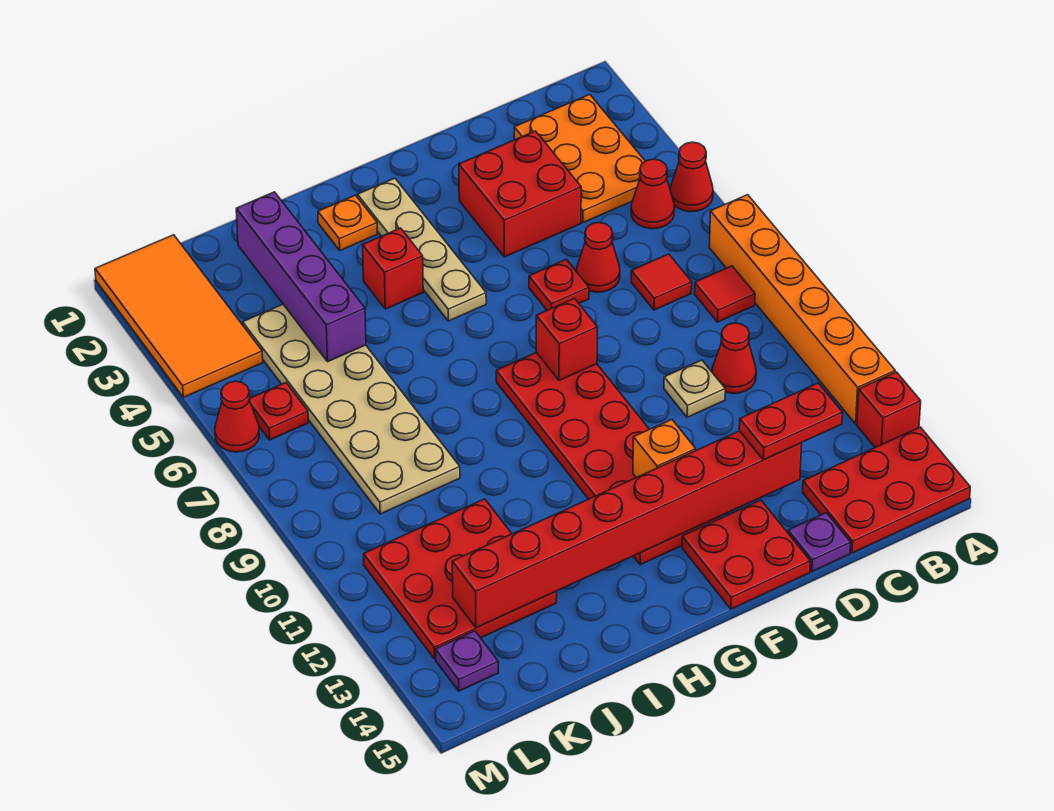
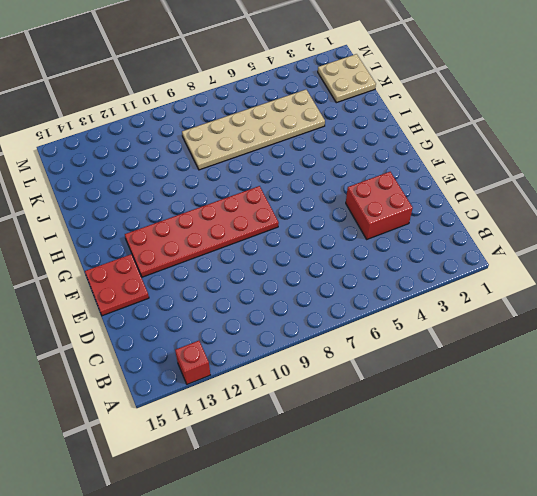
tan plate K1:L2 level 1 -> orange tile L1:M4 level 1
none -> red cone A5 level 1
none -> orange brick A7:A12 level 1
none -> red plate A14:C15 level 1
none -> orange plate B2:C4 level 1

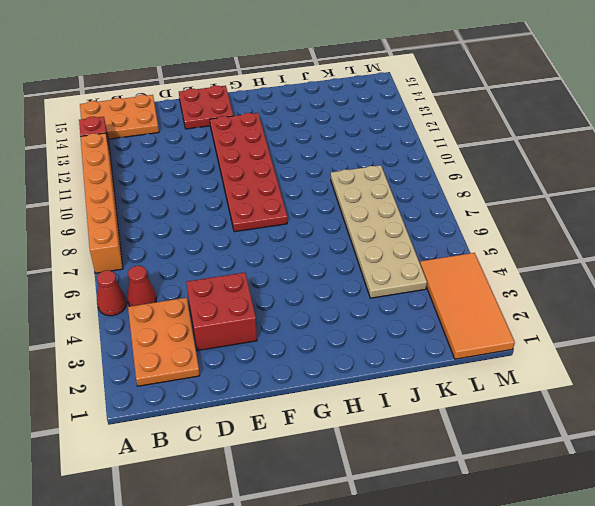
orange plate A14:C15 level 1 -> red plate A14:C15 level 1
none -> red tile B8 level 1
none -> red tile C7 level 1
none -> red cone C10 level 1
none -> red cone D6 level 1

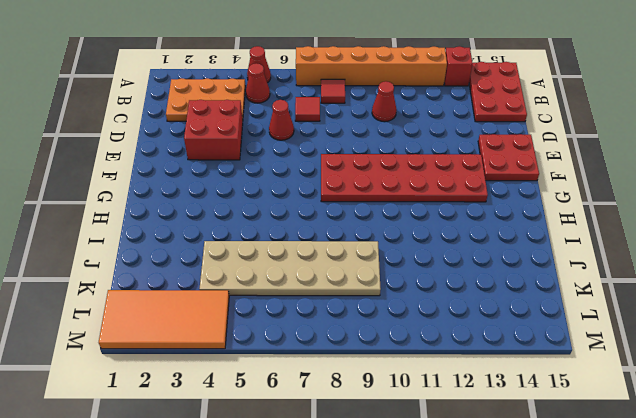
none -> tan plate D10 level 1
none -> purple plate D15 level 1
none -> red plate E6 level 1
none -> tan plate G2:G5 level 1

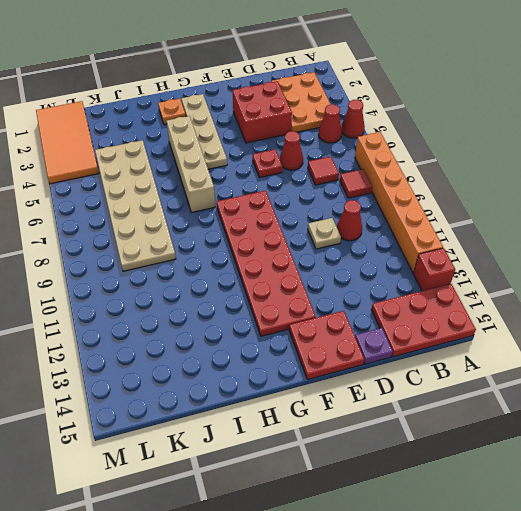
tan brick H4:H7 level 1 -> red brick H4 level 1
none -> red plate J11:L13 level 1
none -> red plate L6 level 1
none -> purple plate L14 level 1
none -> red cone M6 level 1

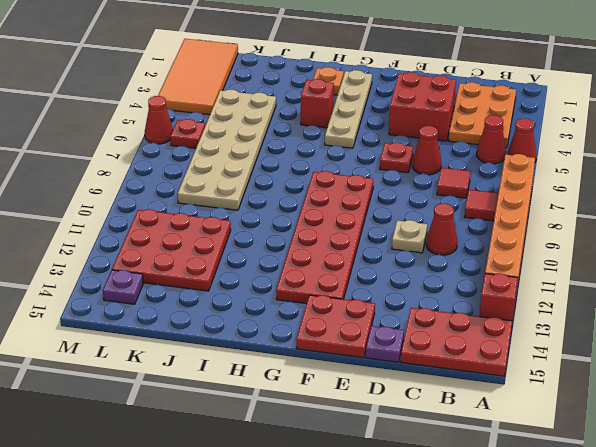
none -> red brick D13:K13 level 2
none -> red brick F8 level 2
none -> orange brick F12 level 2
none -> purple brick J2:J5 level 2

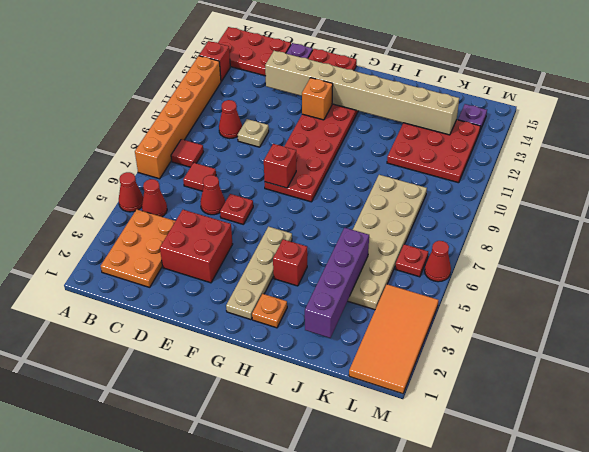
tan brick D13:K13 level 2 -> red brick D13:K13 level 2
none -> red plate C13:D13 level 3

